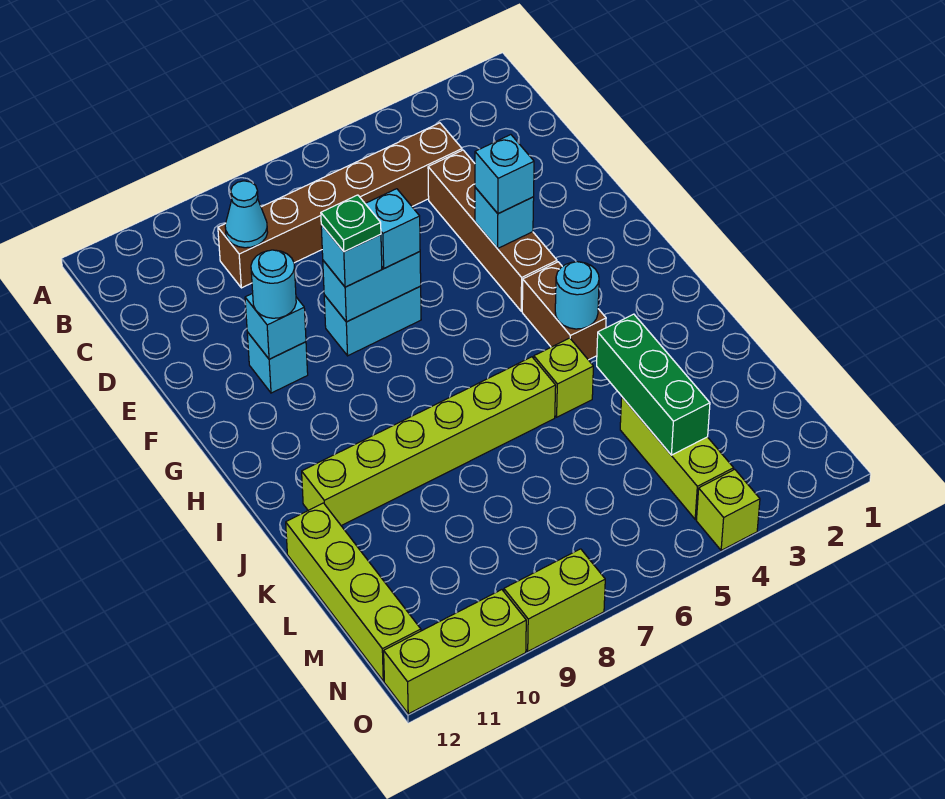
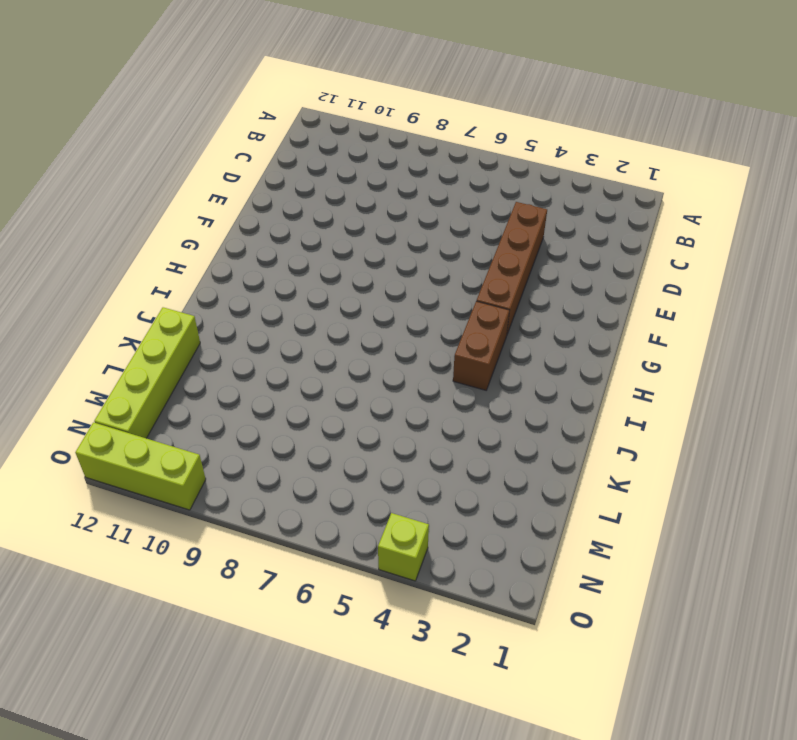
none -> brown brick C4:C9 level 1
none -> cyan brick F7:F8 level 1
none -> cyan brick F10 level 1

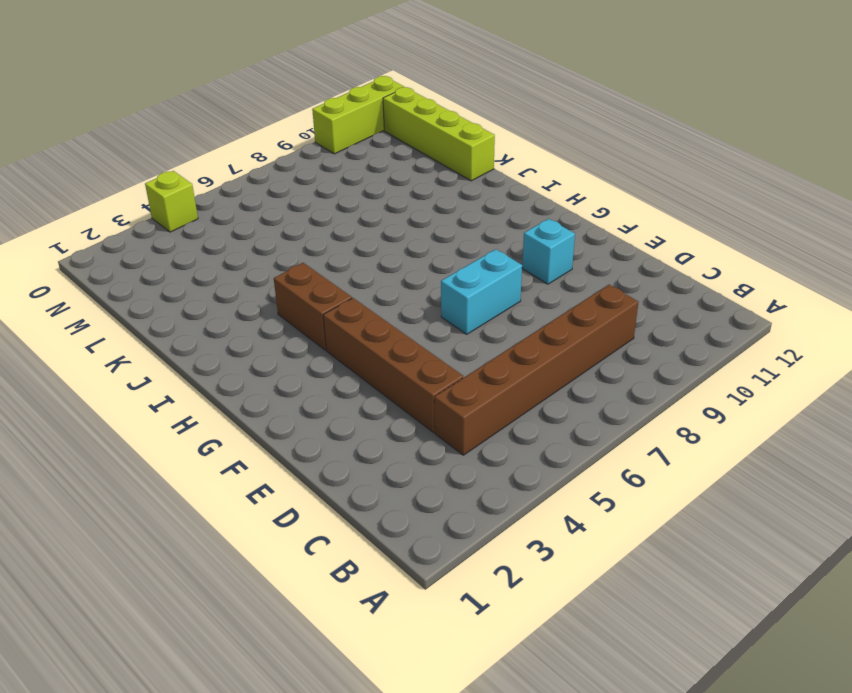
none -> lime brick J5 level 1
none -> lime brick J6:J11 level 1
none -> lime brick L4:N4 level 1

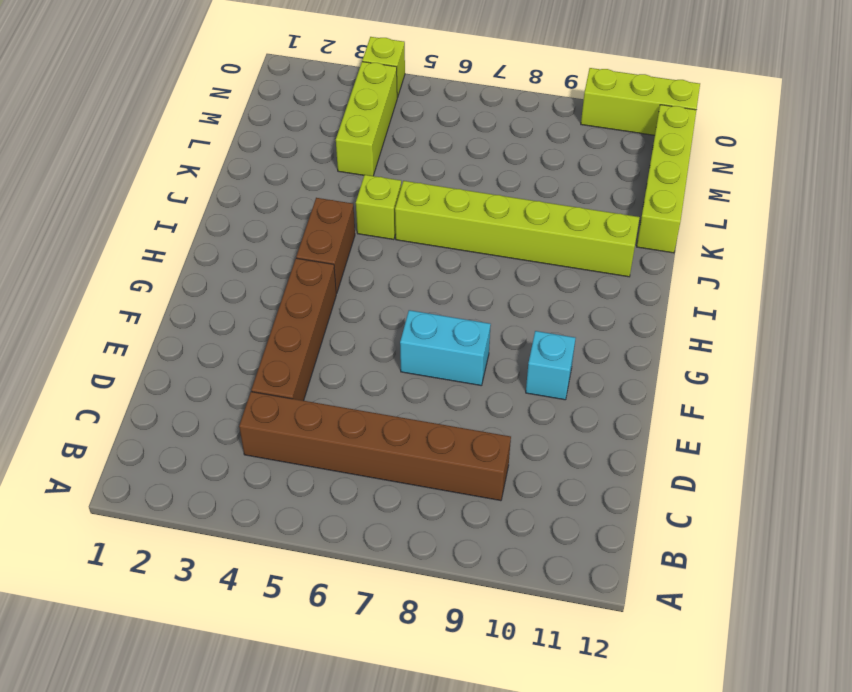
none -> lime brick O8:O9 level 1
none -> cyan cone C9 level 2
none -> cyan brick F4 level 2

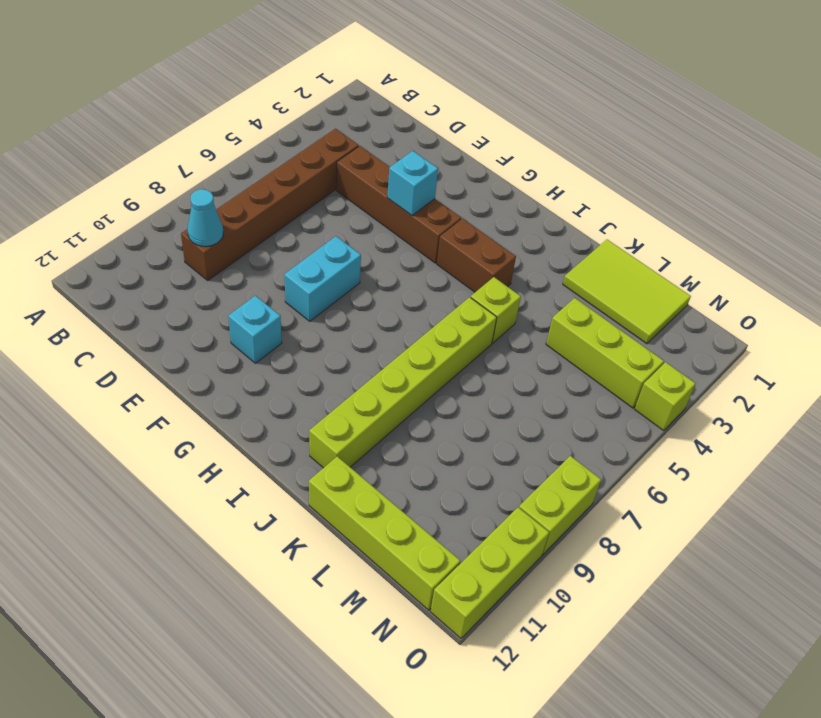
lime tile K1:M2 level 1 -> none
none -> cyan brick F7:F8 level 2
none -> cyan brick F10 level 2
none -> cyan round brick I4 level 2

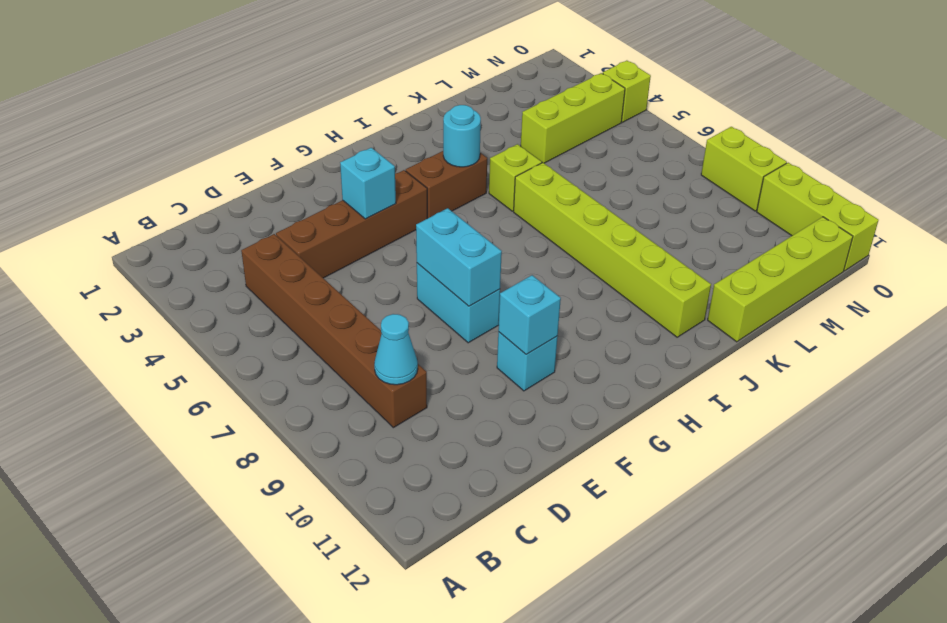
none -> green brick K4:M4 level 2
none -> cyan brick F4 level 3
none -> cyan brick F7 level 3

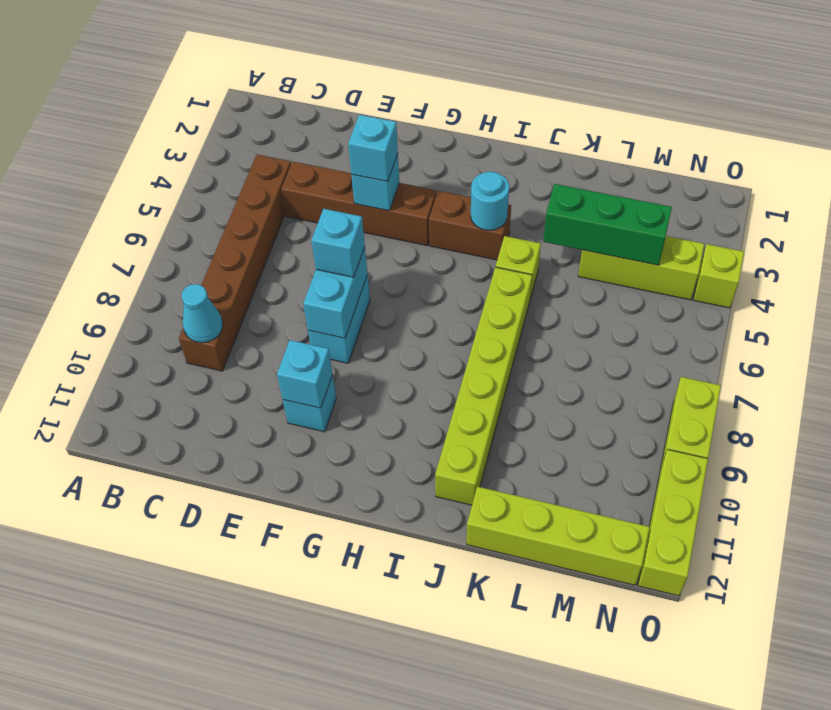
none -> cyan brick F8 level 3
none -> cyan round brick F10 level 3
none -> green plate F8 level 4

